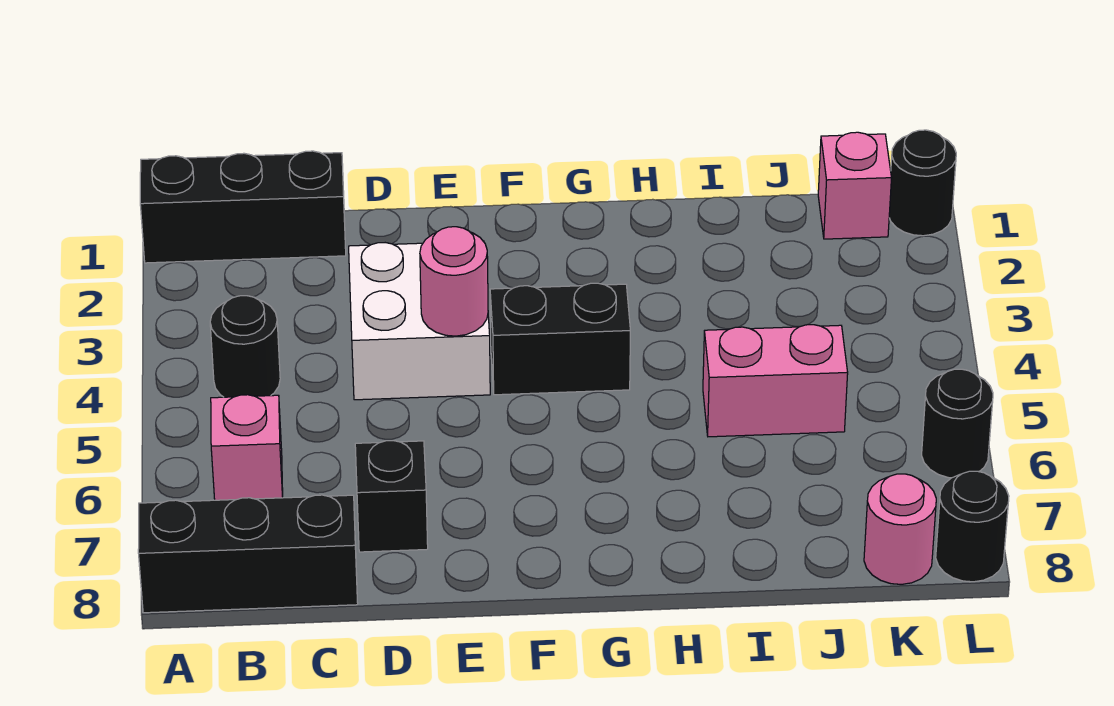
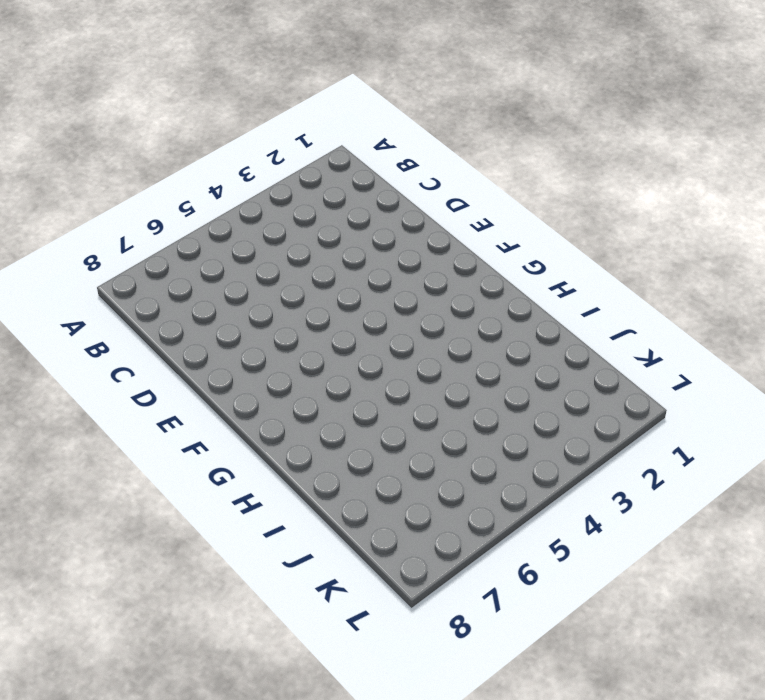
none -> black brick A1:C1 level 1
none -> black brick A8:C8 level 1
none -> black round brick B4 level 1

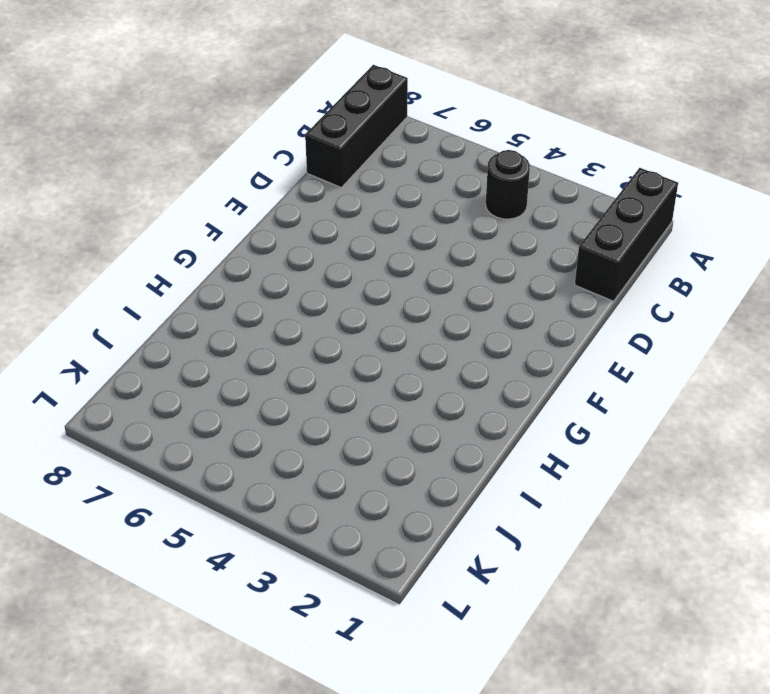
none -> pink brick B6 level 1
none -> white brick D3:E4 level 1
none -> black brick D7 level 1

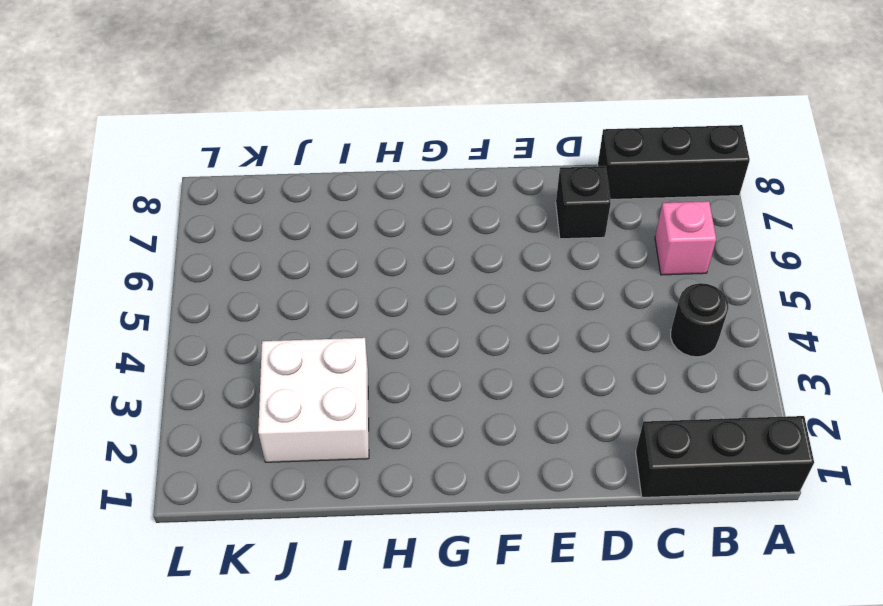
white brick I2:J3 level 1 -> white brick D3:E4 level 1
none -> black brick F4:G4 level 1
none -> pink brick I5:J5 level 1
none -> pink brick K1 level 1

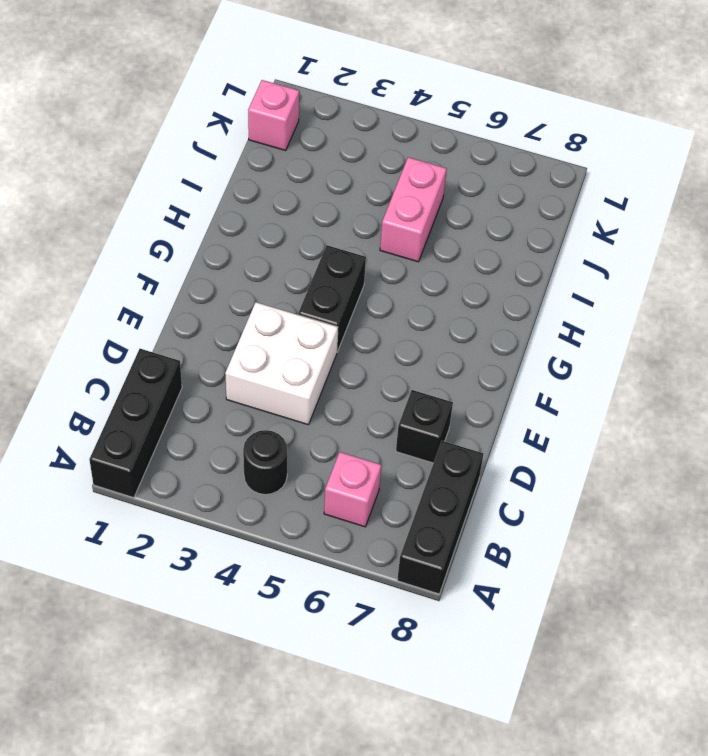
none -> pink round brick K8 level 1
none -> black round brick L1 level 1
none -> black round brick L6 level 1

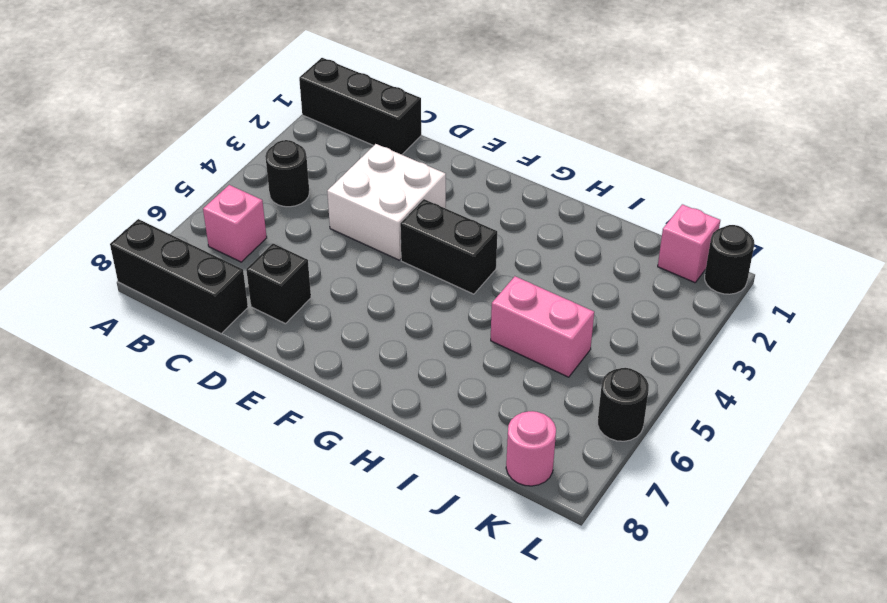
none -> black round brick L8 level 1
none -> pink round brick E4 level 2

